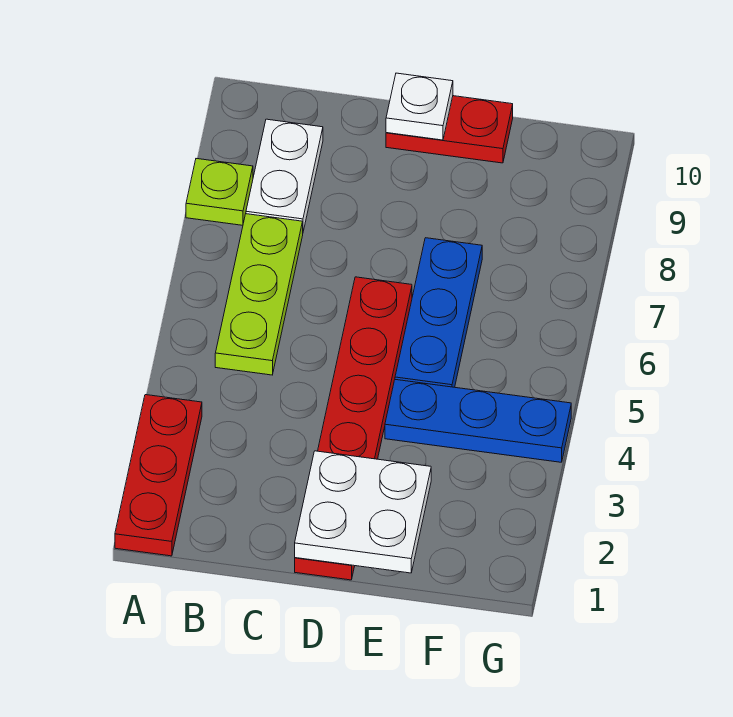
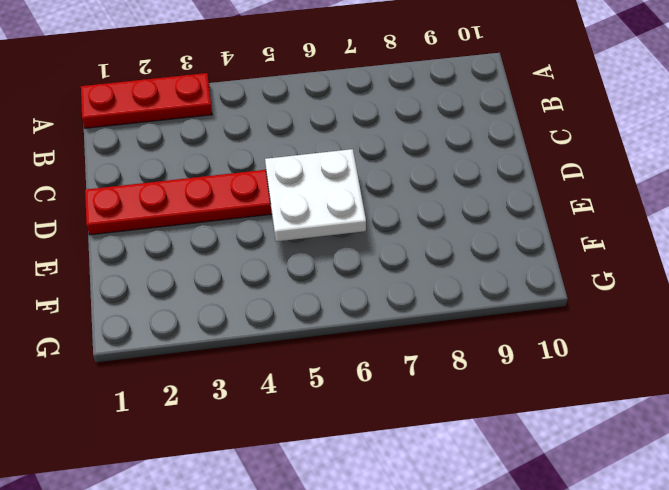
white plate D5:E6 level 2 -> white plate D1:E2 level 2
none -> lime plate A8 level 1
none -> lime plate B5:B7 level 1

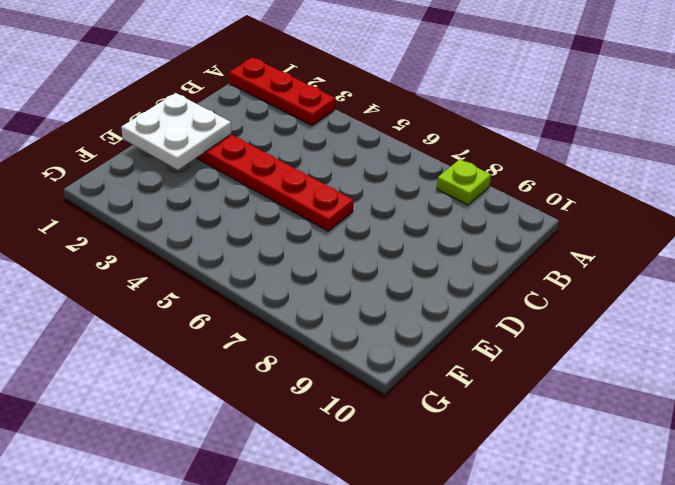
none -> lime plate B5:B7 level 1
none -> white plate B8:B9 level 1

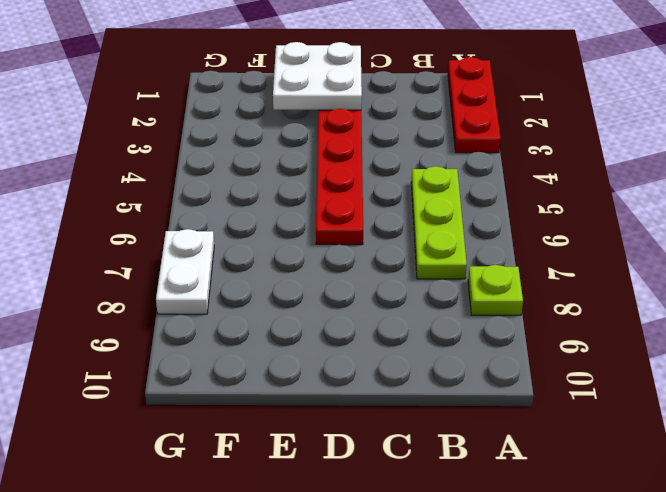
white plate G7:G8 level 1 -> white plate B8:B9 level 1
none -> red plate D10:E10 level 1
none -> blue plate E4:G4 level 1

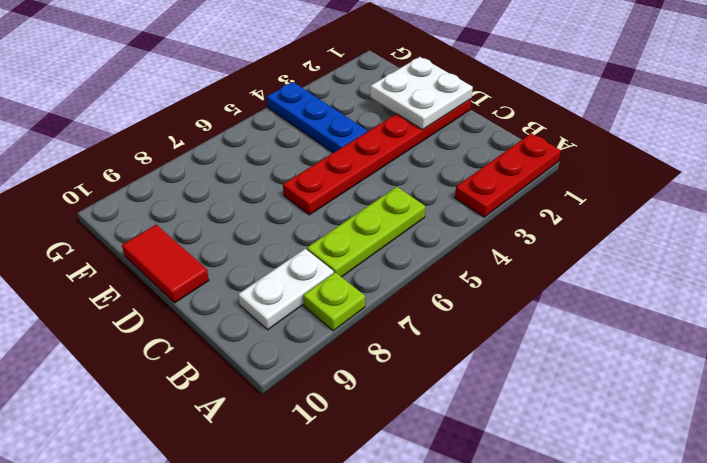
red tile D10:E10 level 1 -> red plate D10:E10 level 1
none -> blue plate E5:E7 level 1
none -> white plate D10 level 2

